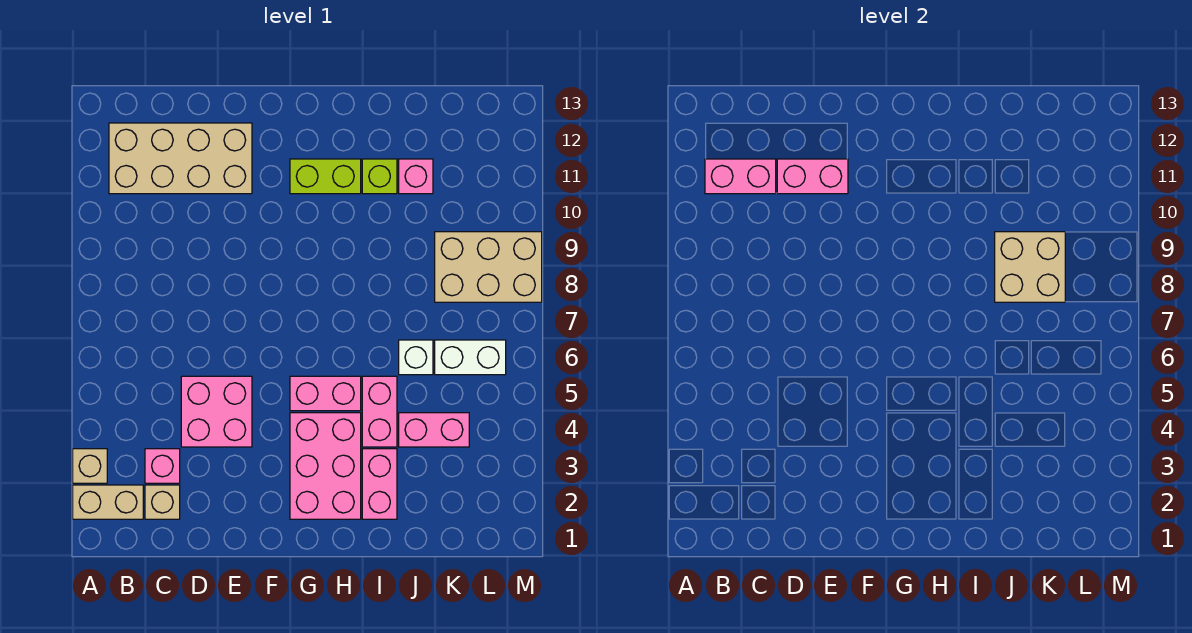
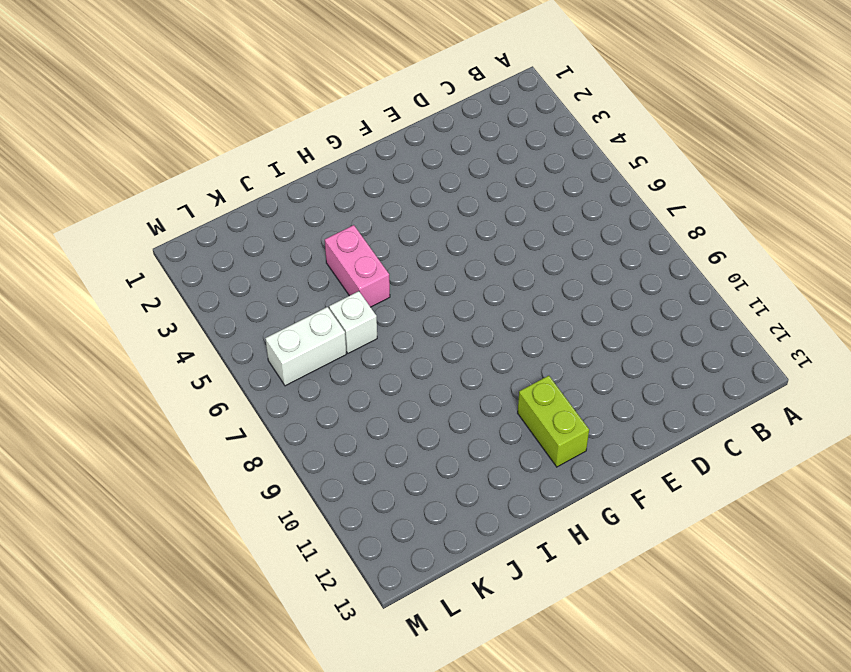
lime brick G11:G12 level 1 -> lime brick G11:H11 level 1
none -> tan brick A2:B2 level 1
none -> tan brick A3 level 1
none -> tan brick B11:E12 level 1

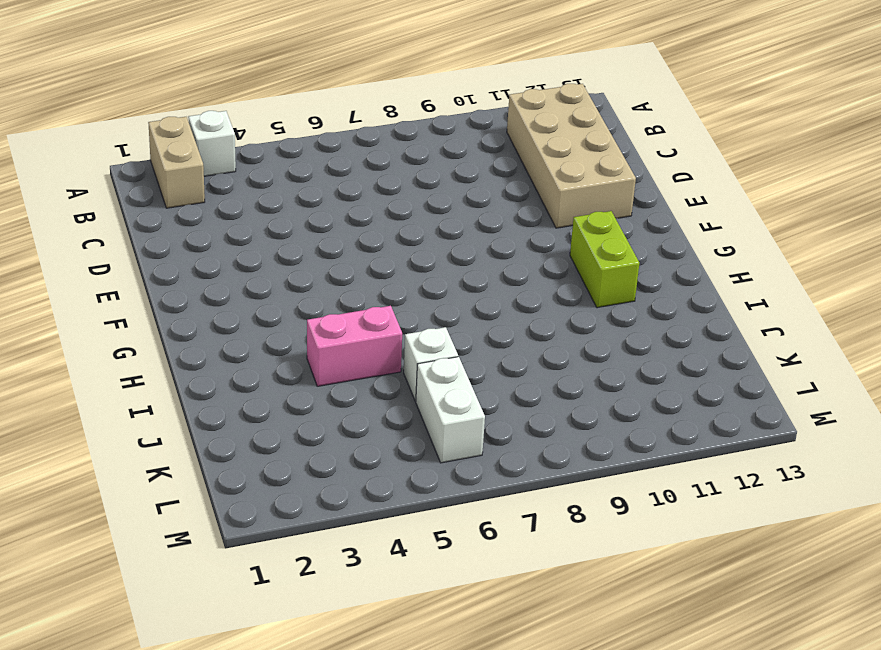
white brick A3 level 1 -> tan brick A3 level 1
none -> tan brick C2 level 1
none -> pink brick C3 level 1
none -> pink brick D4:E5 level 1

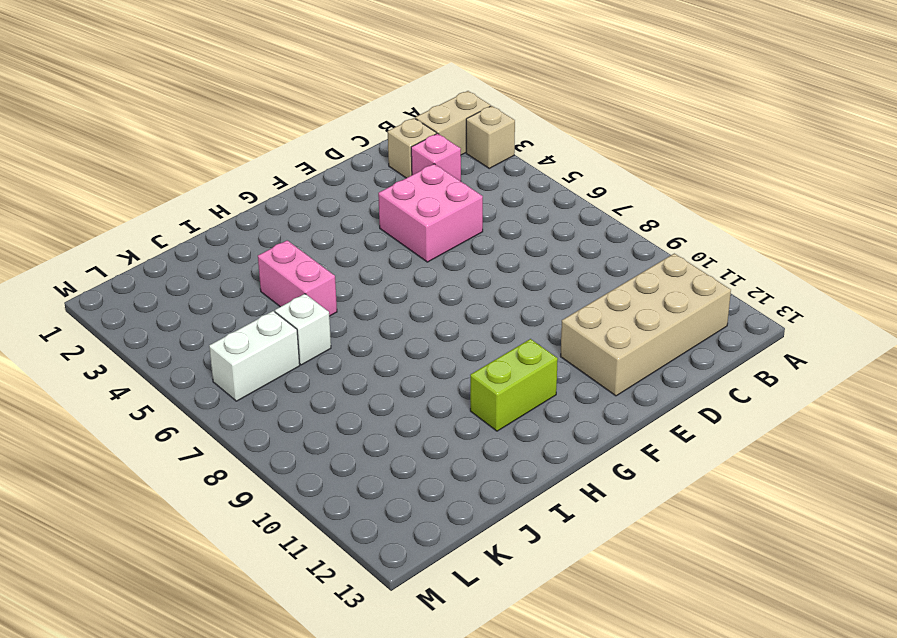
none -> pink brick G2:H4 level 1
none -> pink brick G5:H5 level 1
none -> pink brick I2:I3 level 1

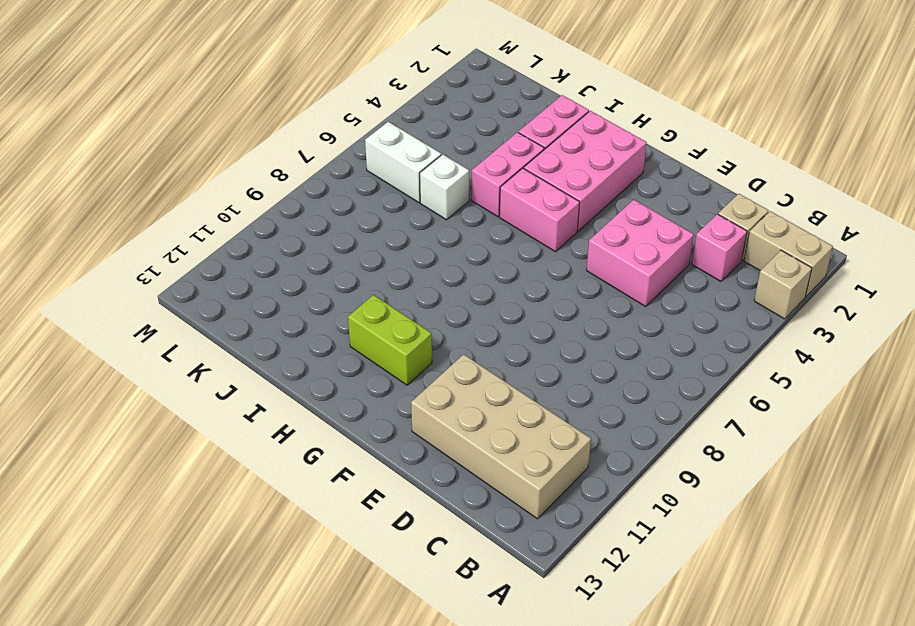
none -> lime brick I11 level 1
none -> pink brick J4:K4 level 1
none -> pink brick J11 level 1

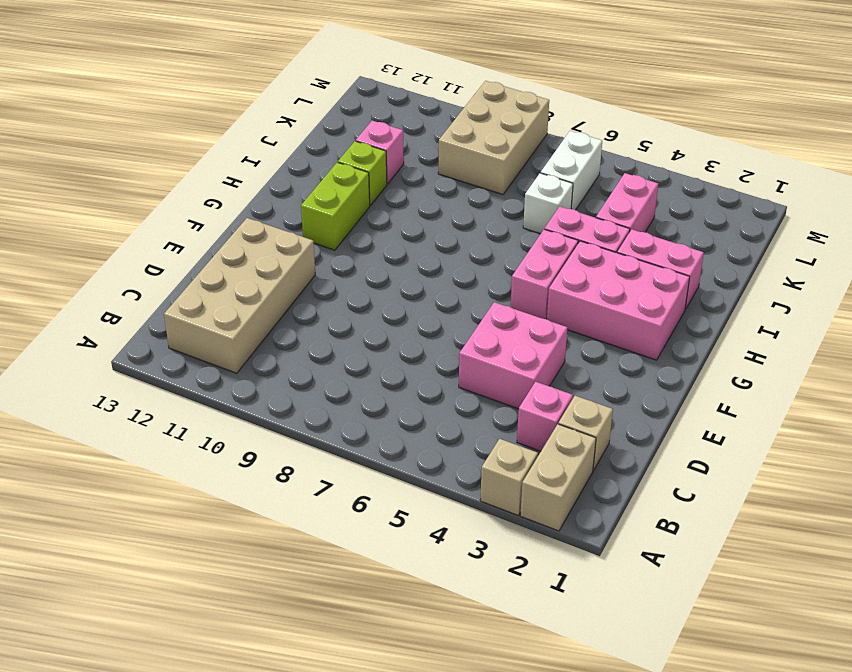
none -> pink brick B11:C11 level 2
none -> pink brick D11:E11 level 2
none -> tan brick J8:K9 level 2

